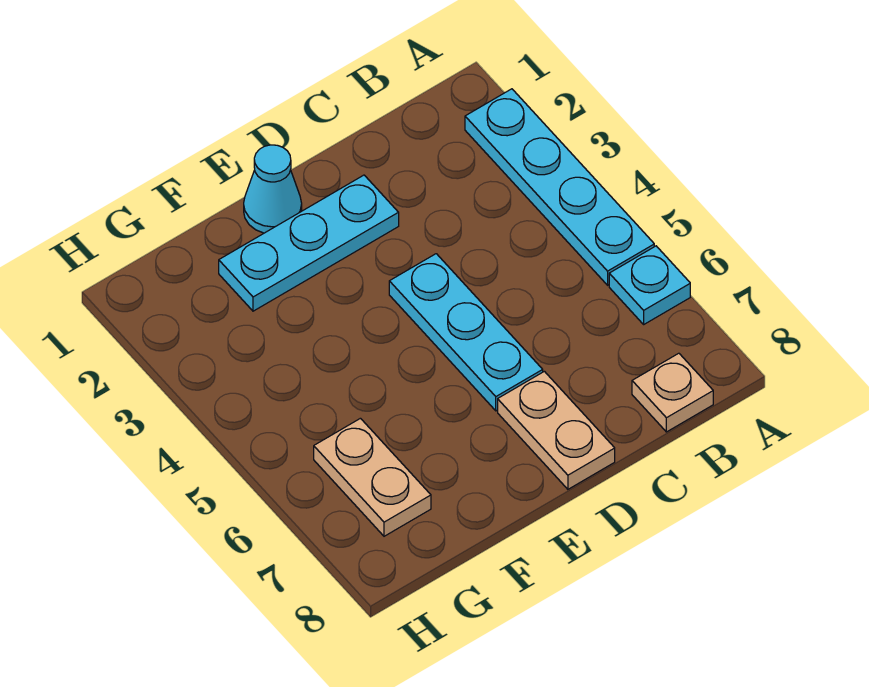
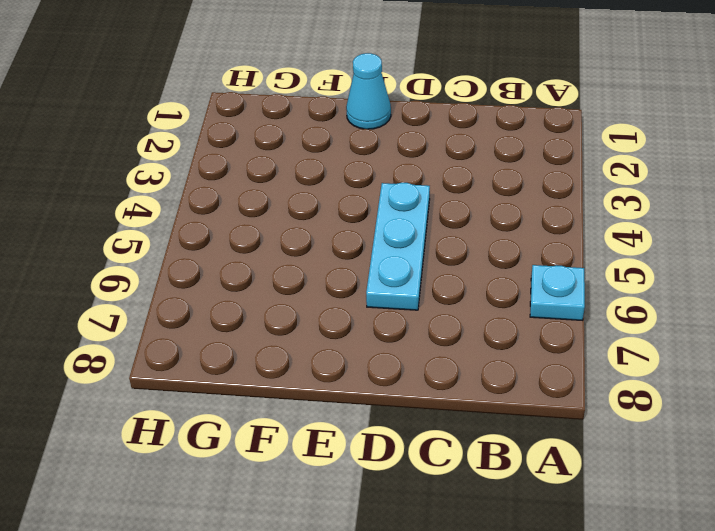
none -> cyan plate A2:A5 level 1
none -> tan plate B8 level 1

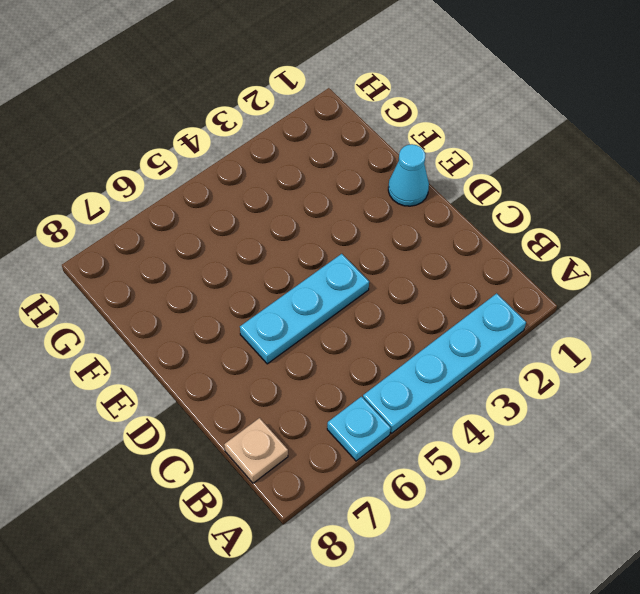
none -> cyan plate D2:F2 level 1
none -> tan plate D7:D8 level 1

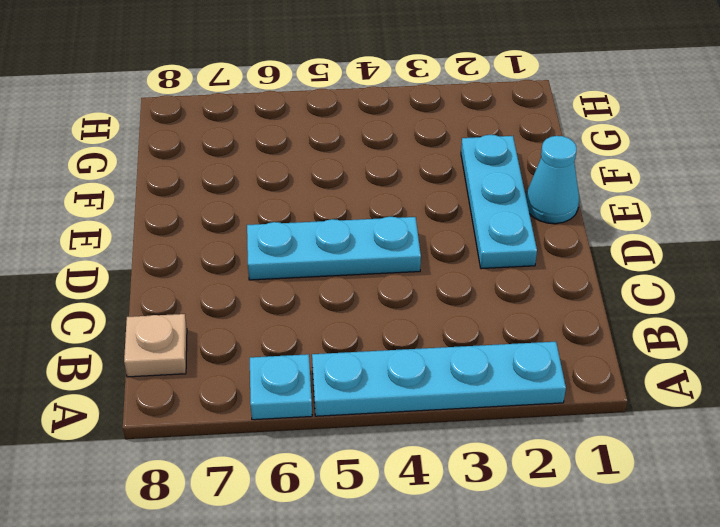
none -> tan plate D7:D8 level 1
none -> tan plate G6:G7 level 1

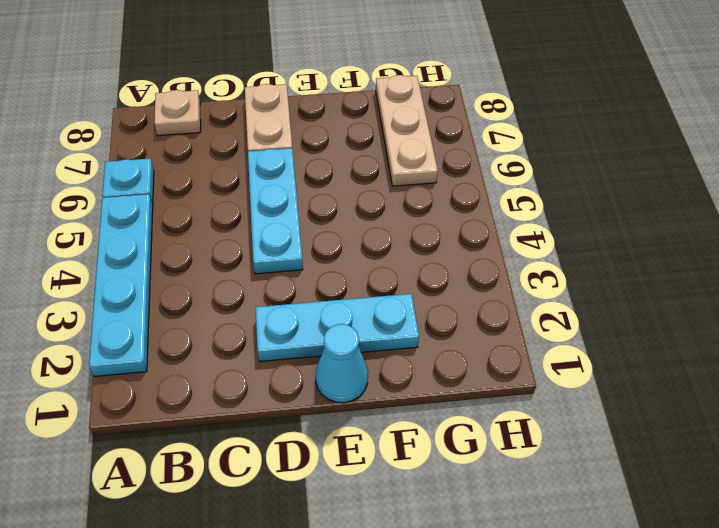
tan plate G6:G8 level 1 -> tan plate G6:G7 level 1

